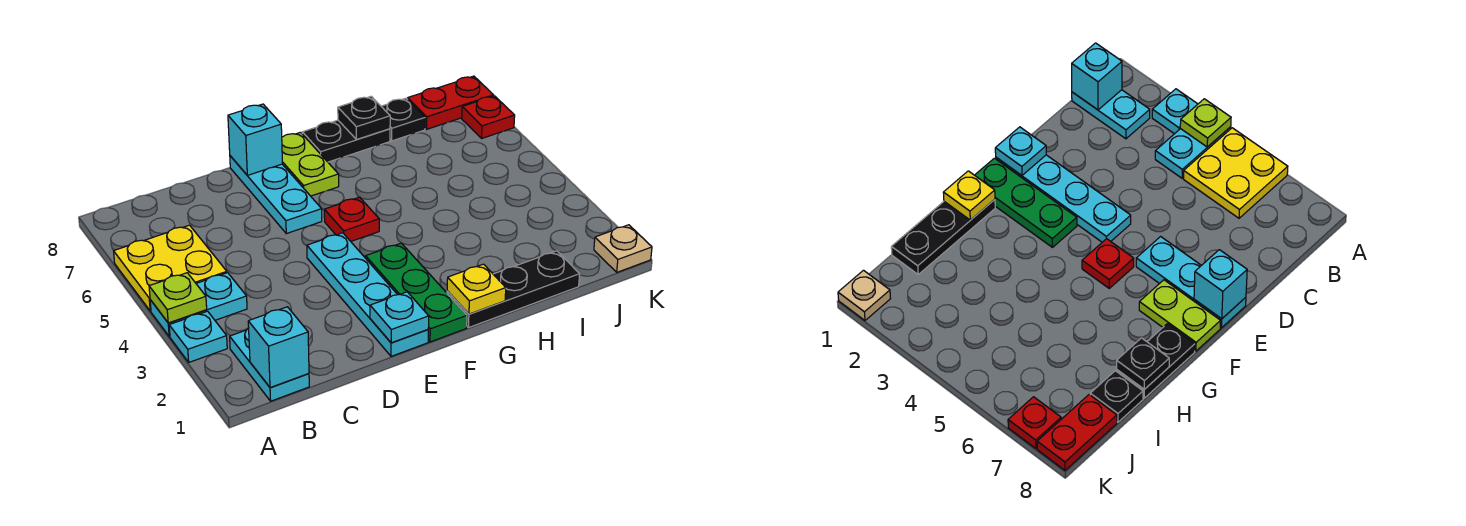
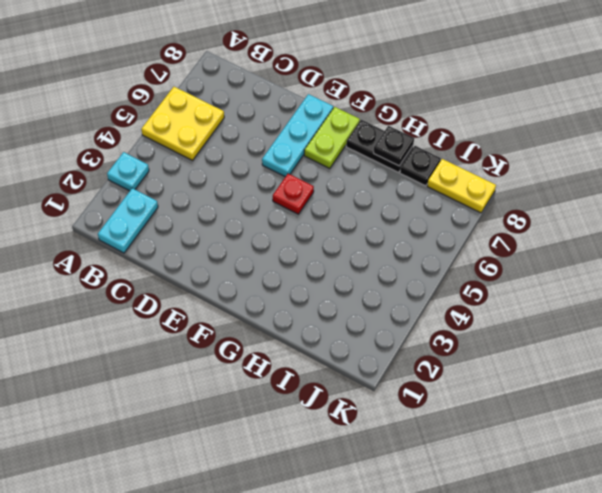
yellow plate J8:K8 level 1 -> red plate J8:K8 level 1
none -> cyan plate A4:B4 level 1
none -> cyan plate E1:E4 level 1
none -> green plate F1:F3 level 1

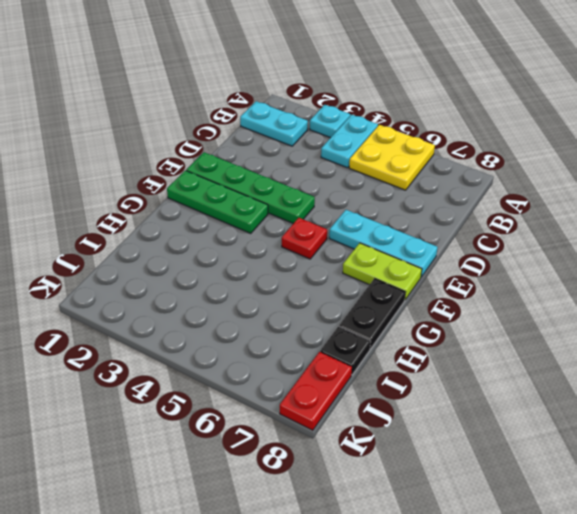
green plate E1:E4 level 1 -> cyan plate E1:E4 level 1
none -> black plate G1:I1 level 1
none -> tan plate K1 level 1
none -> red plate K7 level 1

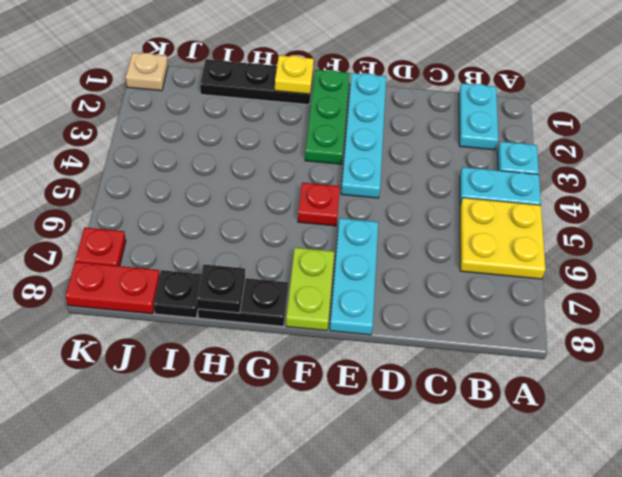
none -> lime plate A4 level 2
none -> cyan brick B1 level 2
none -> cyan plate E1 level 2

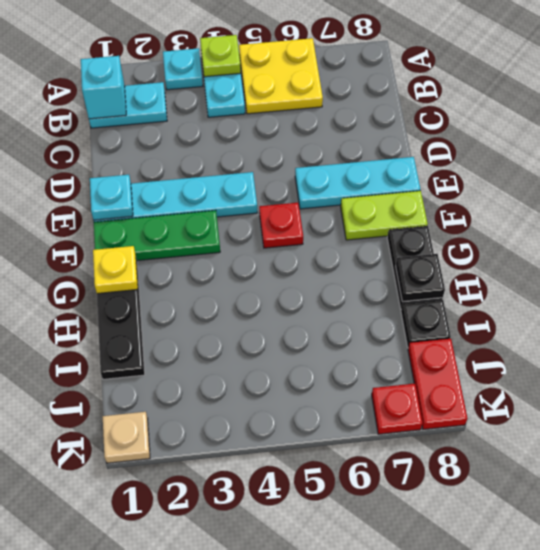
none -> cyan brick E8 level 2

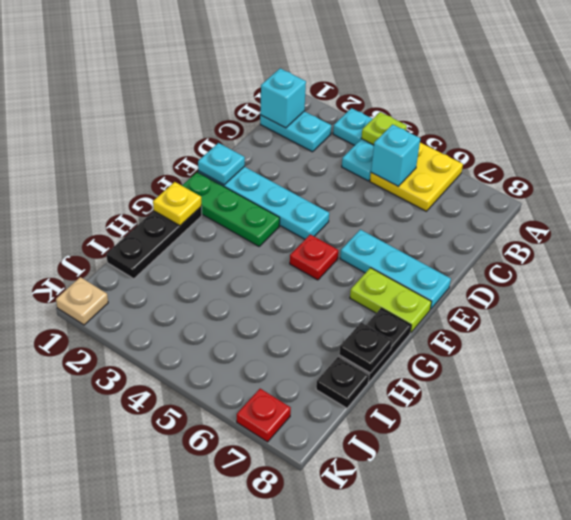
cyan brick B5 level 2 -> cyan brick E8 level 2
none -> red plate J8:K8 level 1

